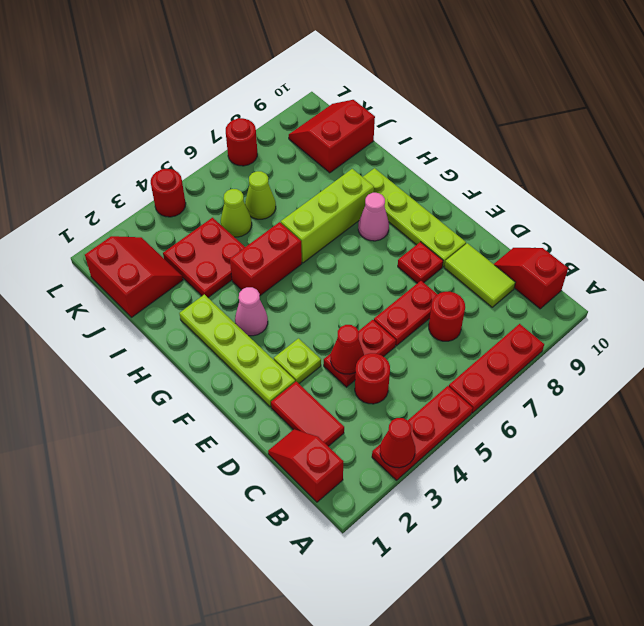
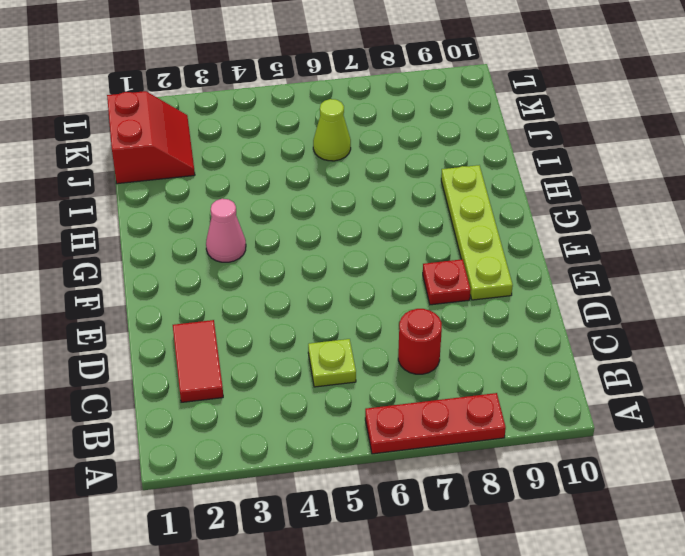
lime plate C5 level 1 -> lime plate E3 level 1
none -> red plate A3:A5 level 1
none -> red slope B1:C1 level 1 top B
none -> red slope B10:C10 level 1 top B

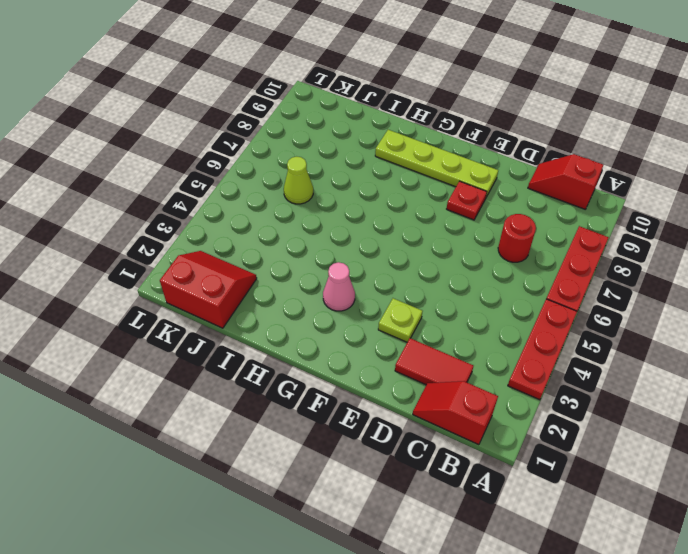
none -> red round brick C4 level 1
none -> lime tile C9:D9 level 1
none -> red plate D4:D5 level 1

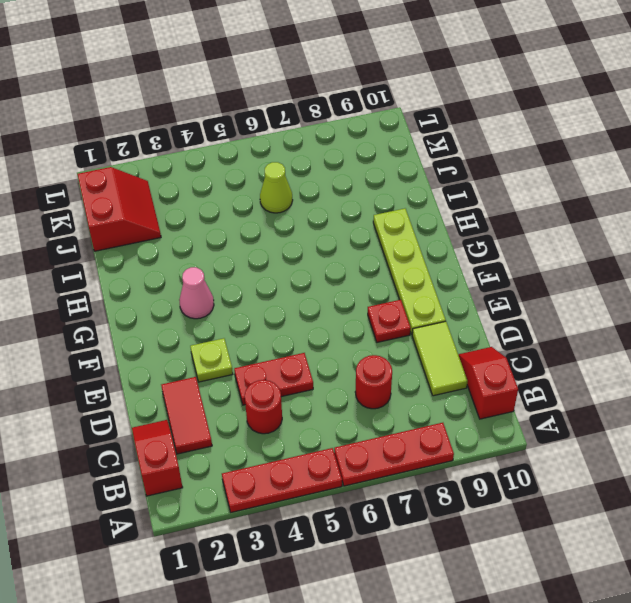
none -> red plate D6:D7 level 1
none -> lime plate E2:H2 level 1
none -> pink cone G8 level 1

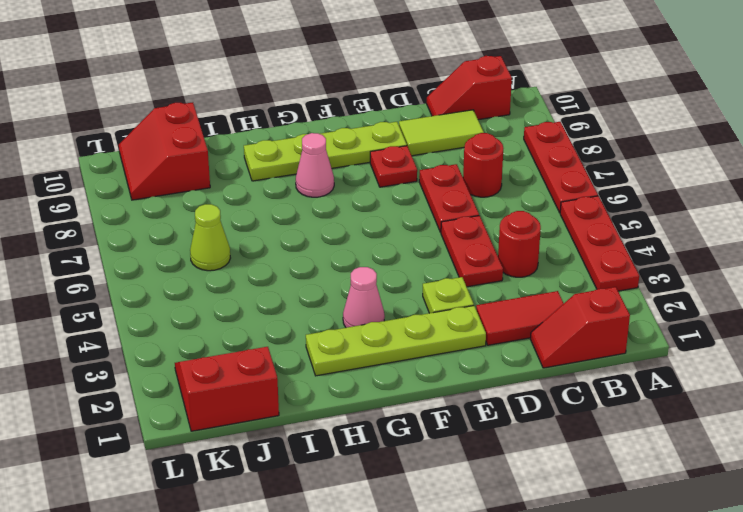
none -> red brick H4:H5 level 1
none -> lime brick H6:H8 level 1
none -> red plate I3:J4 level 1

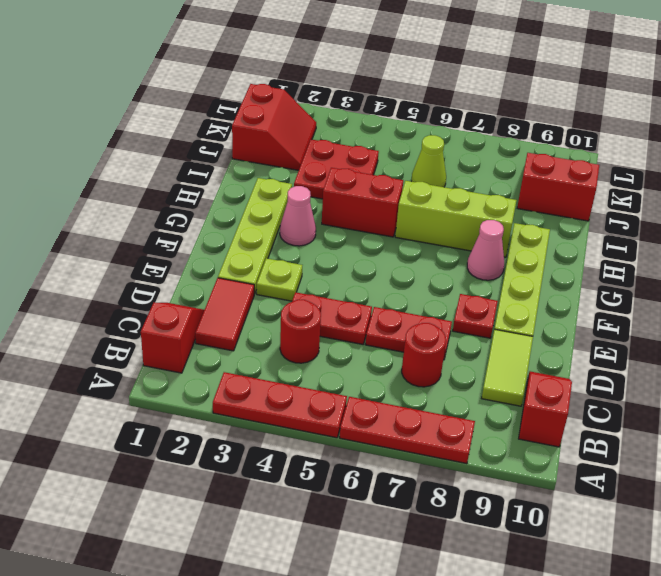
none -> lime cone J5 level 1
none -> red round brick L4 level 1
none -> red round brick L7 level 1

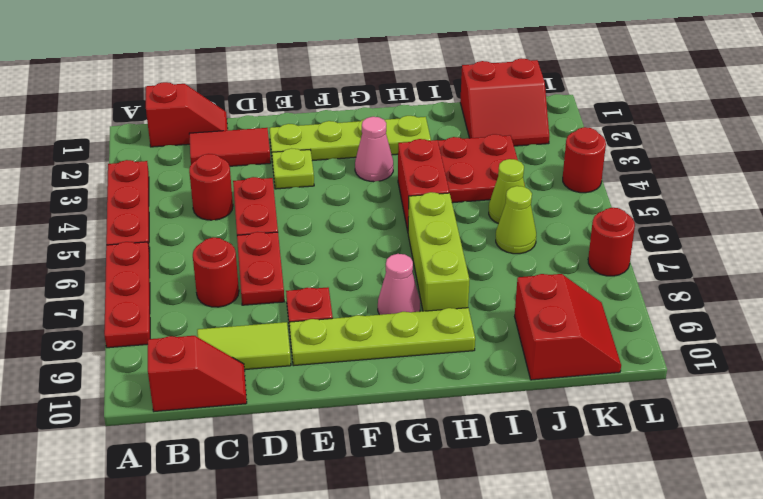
none -> red cone A3 level 2
none -> red cone D4 level 2

